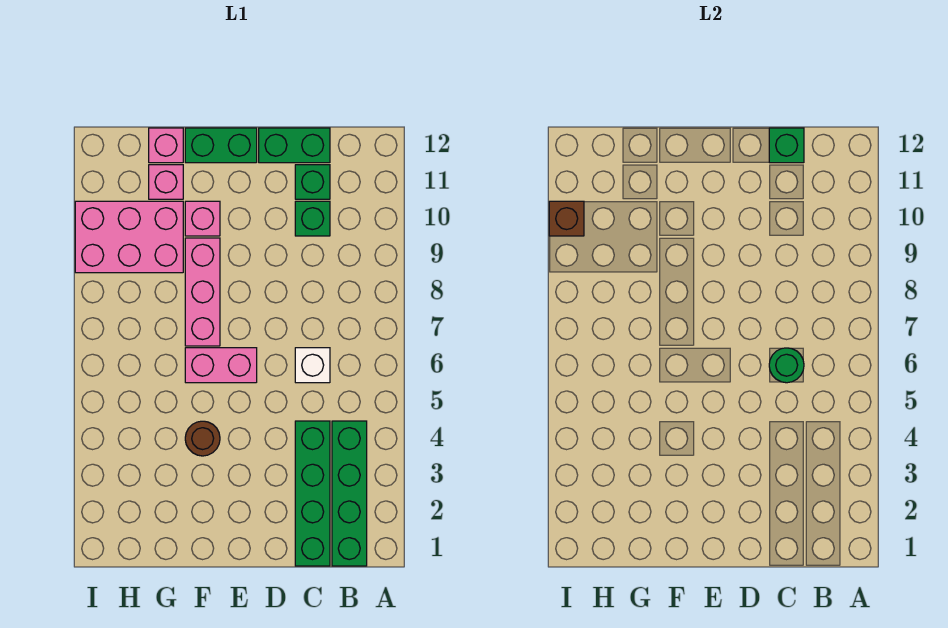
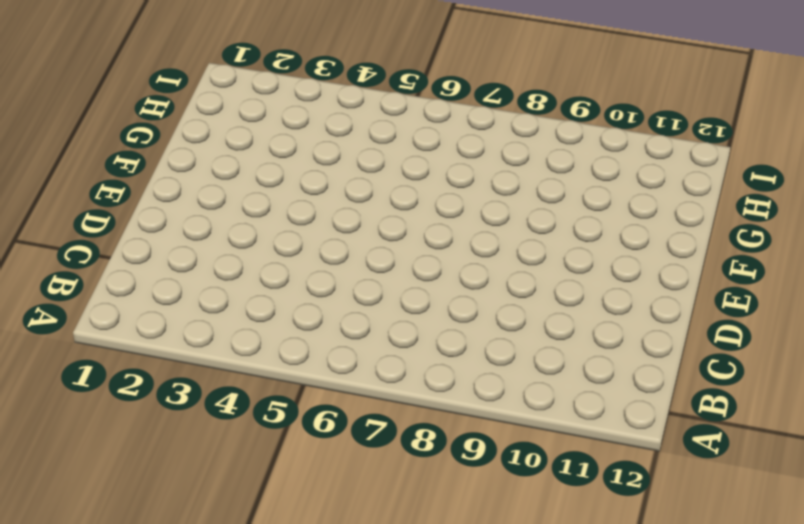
none -> green brick B1:B4 level 1
none -> green brick C1:C4 level 1
none -> white brick C6 level 1

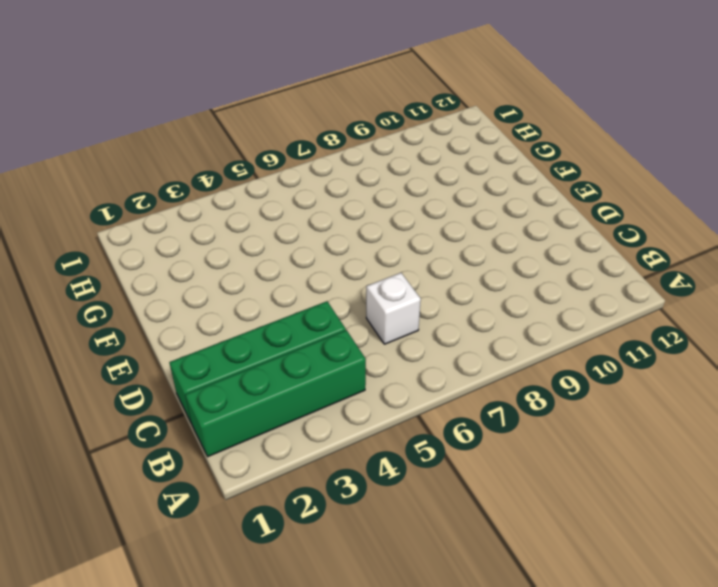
none -> green brick C10 level 1
none -> green brick C11 level 1
none -> green brick C12:D12 level 1

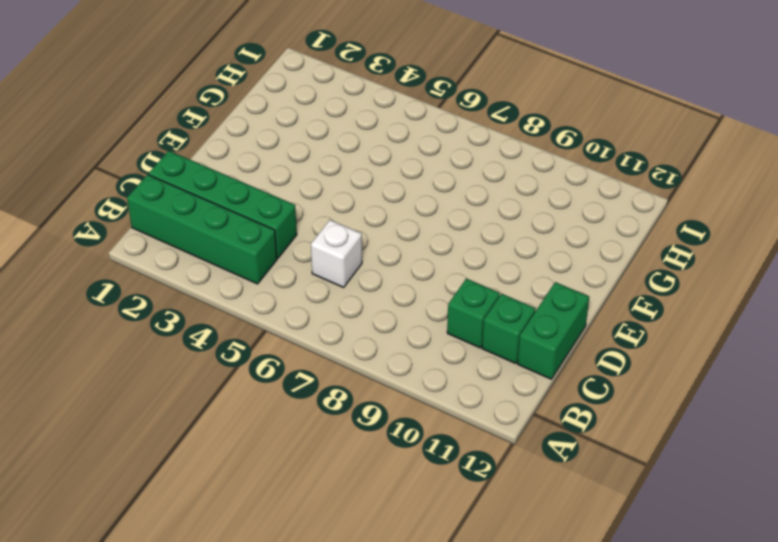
none -> pink brick E6:F6 level 1
none -> green brick E12:F12 level 1
none -> brown round brick F4 level 1

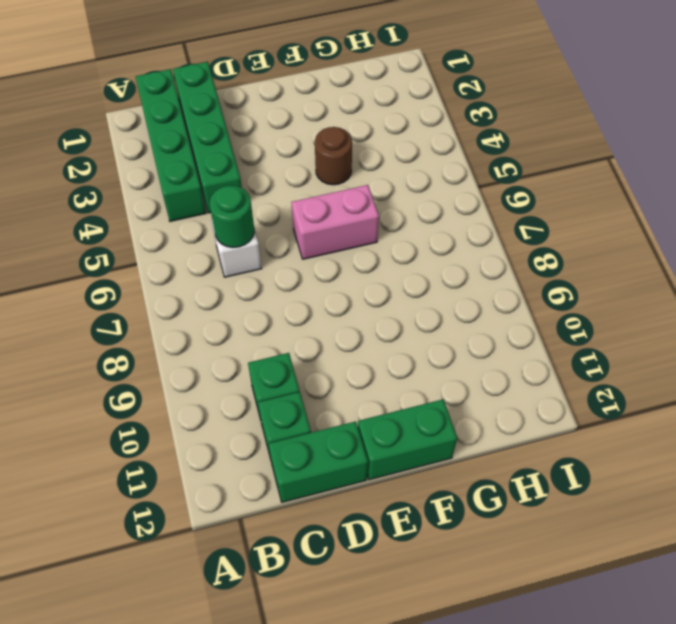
none -> pink brick F7:F9 level 1
none -> pink brick F10 level 1
none -> pink brick G9:I10 level 1

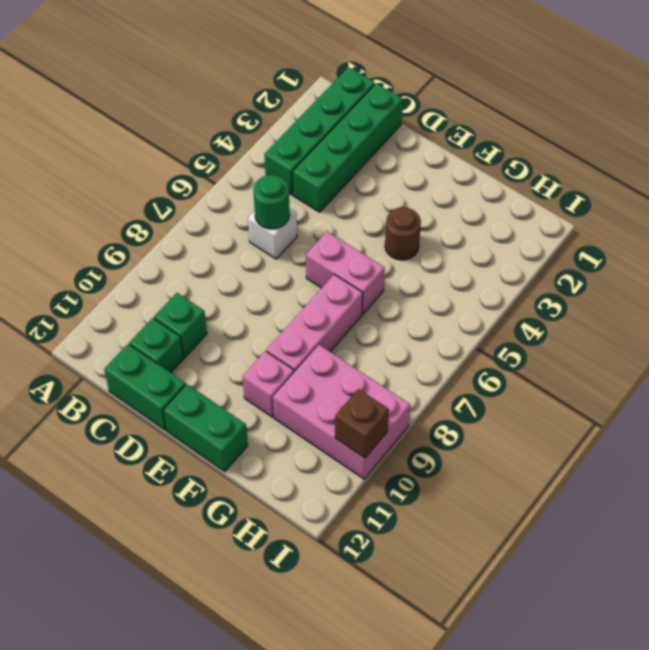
none -> pink brick G11 level 1
none -> pink brick G12 level 1
none -> green brick C12 level 2

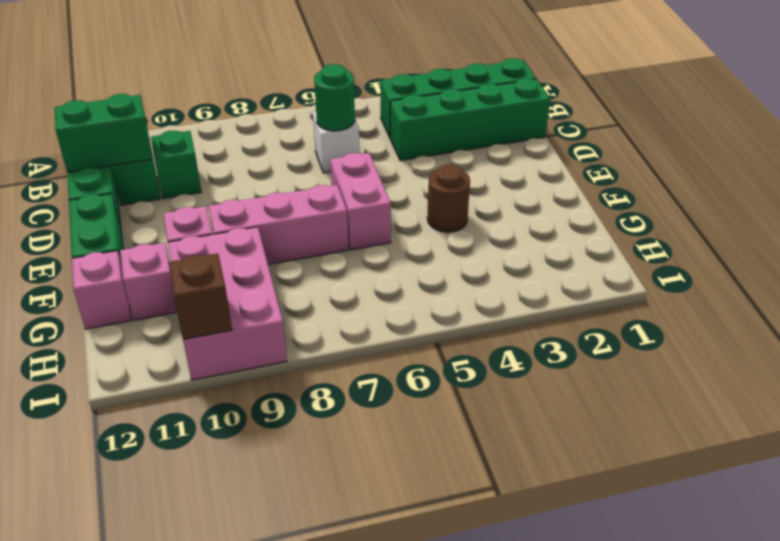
green brick C11:C12 level 2 -> green brick C12 level 2

